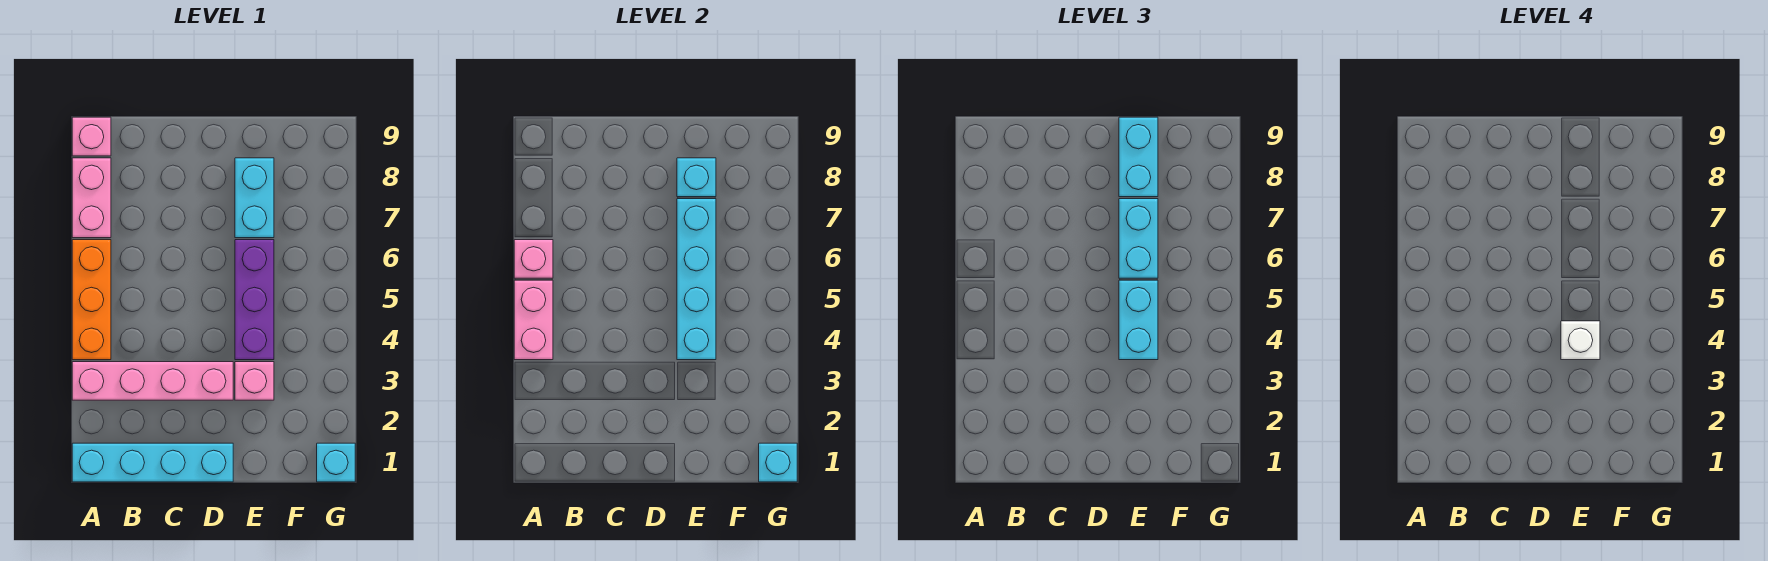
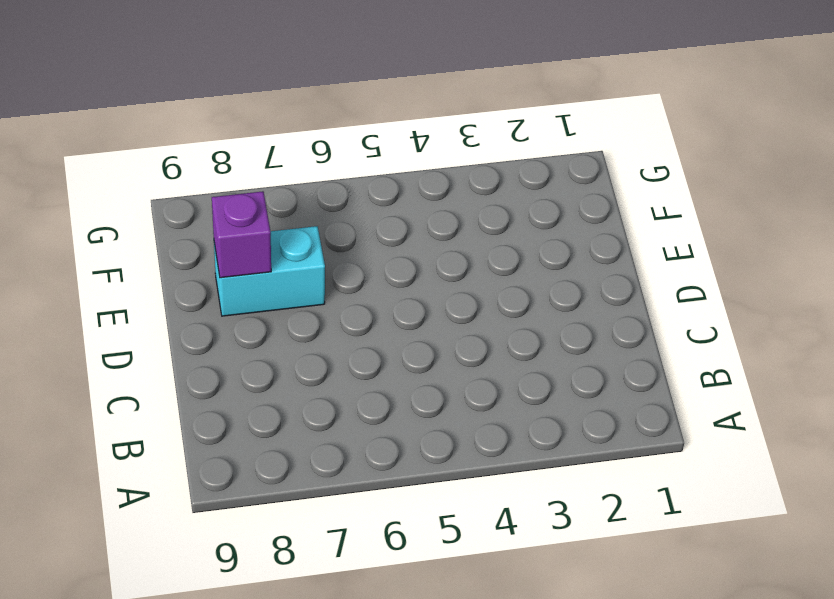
purple brick E8 level 2 -> cyan brick E8 level 2
none -> cyan brick A1:D1 level 1
none -> pink brick A3:D3 level 1
none -> orange brick A4:A6 level 1

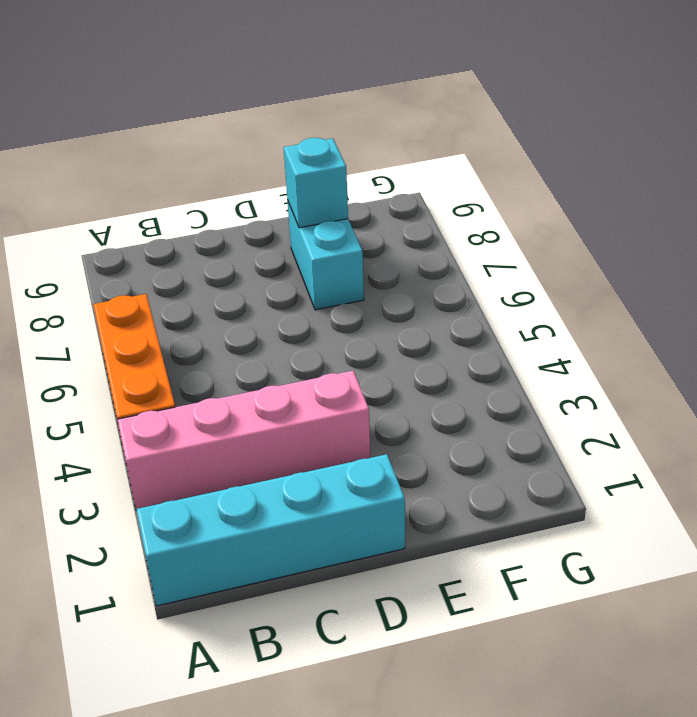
none -> pink brick A7:A8 level 1
none -> pink brick A9 level 1
none -> pink brick E3 level 1

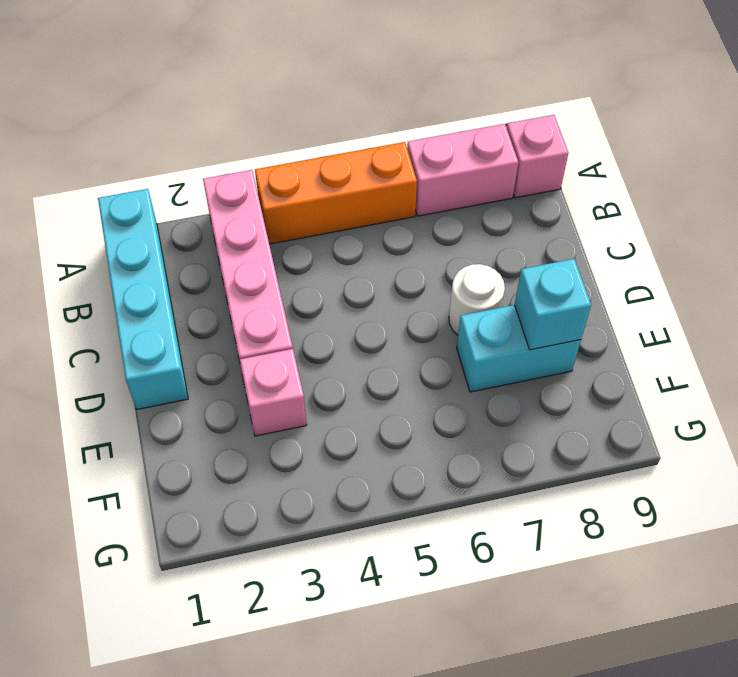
white round brick D7 level 1 -> none
none -> purple brick E4:E6 level 1
none -> cyan brick G1 level 1
none -> pink brick A4:A5 level 2

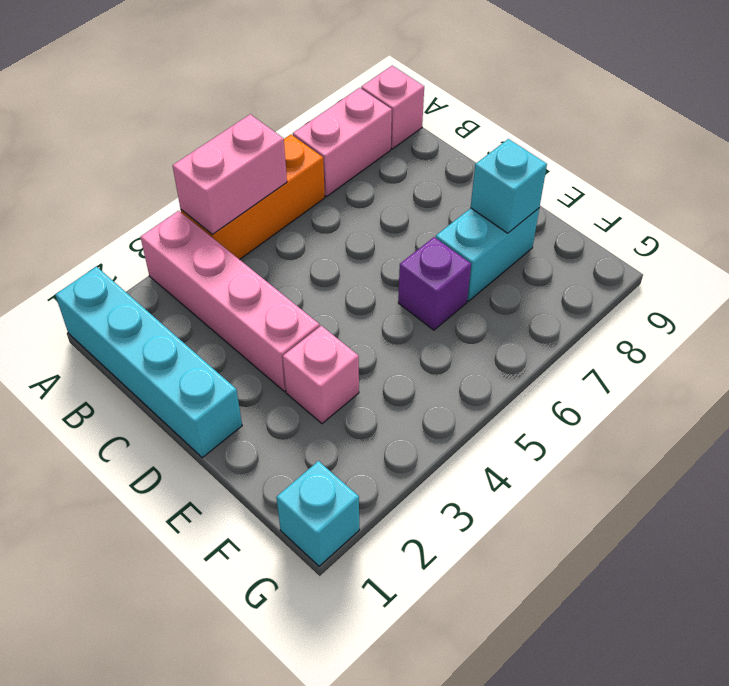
purple brick E6 level 1 -> purple brick E4:E6 level 1
none -> pink brick A6 level 2
none -> cyan brick E4:E7 level 2
none -> cyan brick G1 level 2

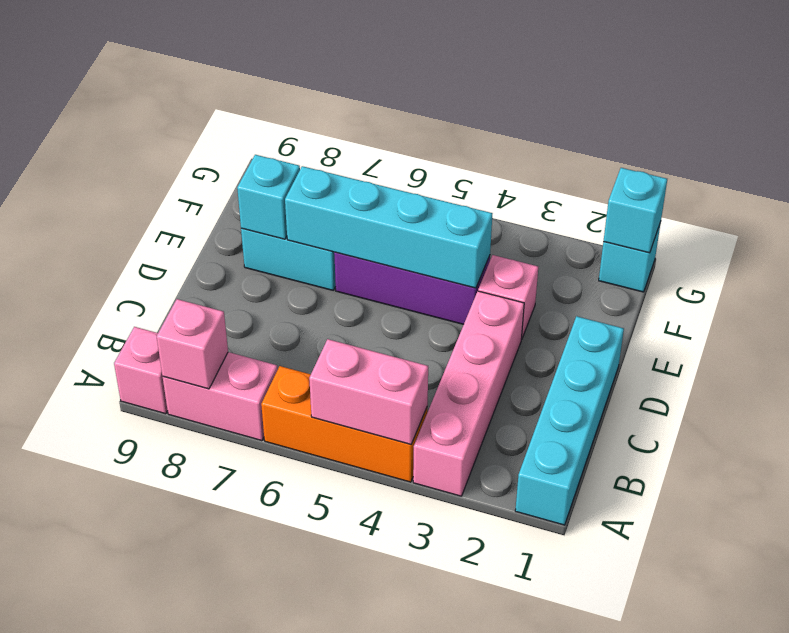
pink brick A8 level 2 -> pink brick A6 level 2
none -> cyan brick E4:E5 level 3
none -> cyan brick E6:E7 level 3
none -> cyan brick E8:E9 level 3

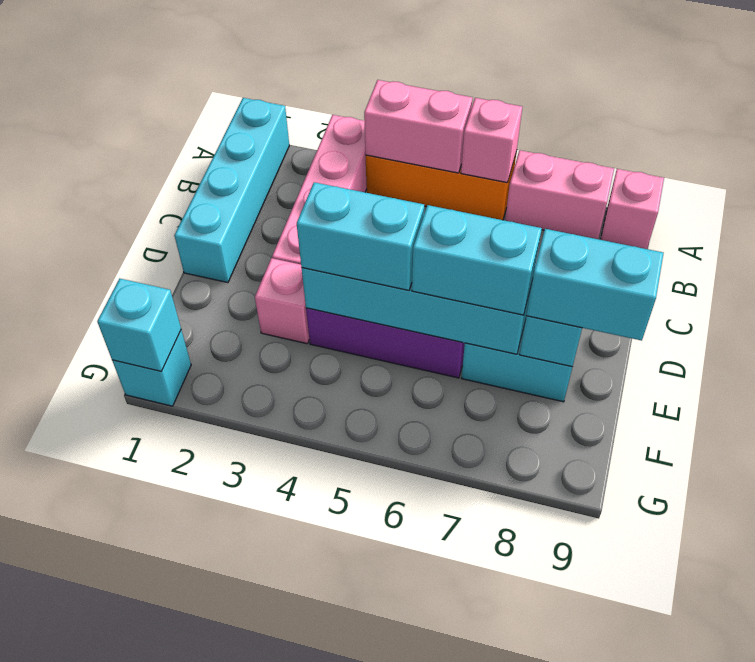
none -> white brick E4 level 4

